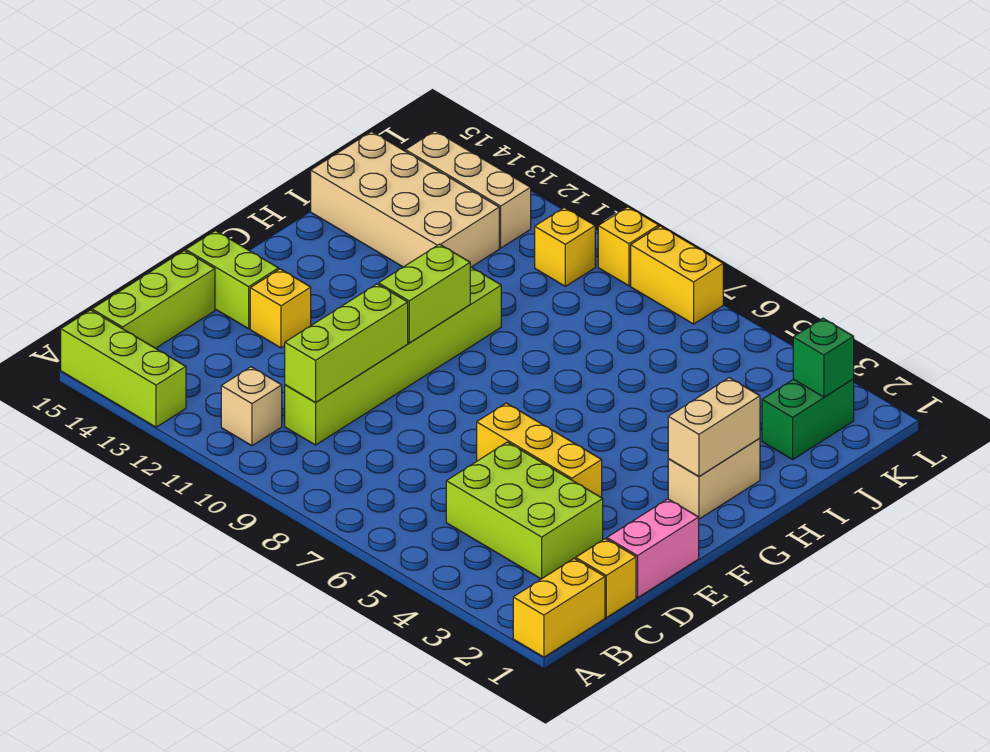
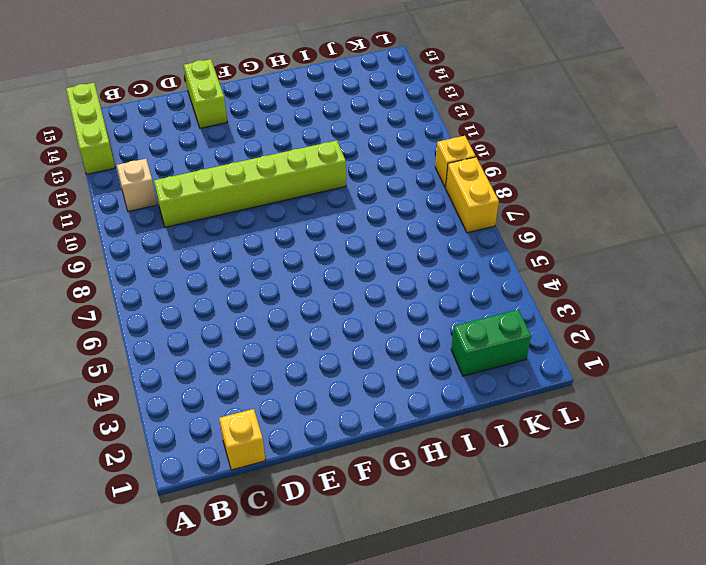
none -> yellow brick A1:B1 level 1
none -> lime brick B15:D15 level 1
none -> lime brick C3:D5 level 1

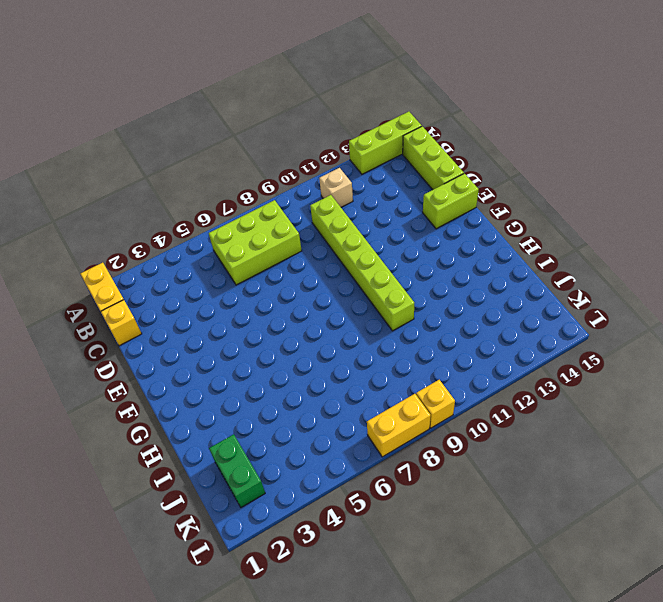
lime brick B6:C8 level 1 -> lime brick C3:D5 level 1
none -> pink brick D1:E1 level 1
none -> yellow brick E4:E6 level 1
none -> yellow brick E13 level 1

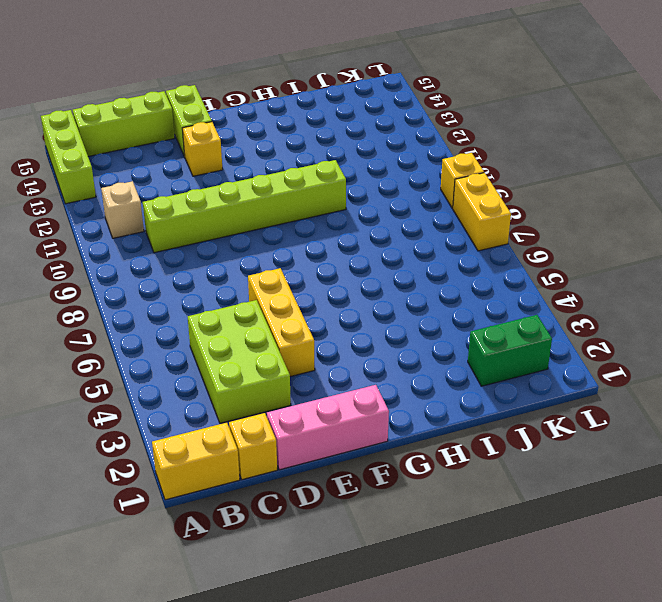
pink brick D1:F1 level 1 -> pink brick D1:E1 level 1
none -> tan brick G2:H2 level 1
none -> tan brick I12:J15 level 1
none -> yellow brick K10 level 1

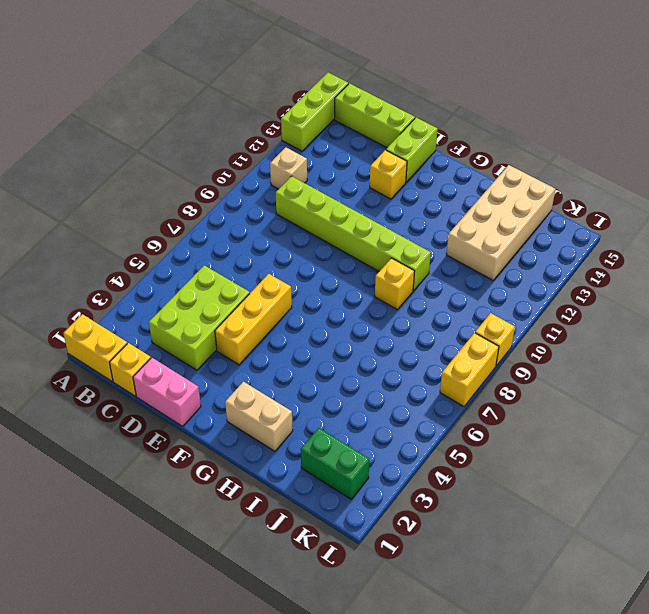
yellow brick H9 level 1 -> yellow brick K10 level 1
none -> tan brick K12:K14 level 1
none -> lime brick C10:E10 level 2
none -> lime brick F10:G10 level 2

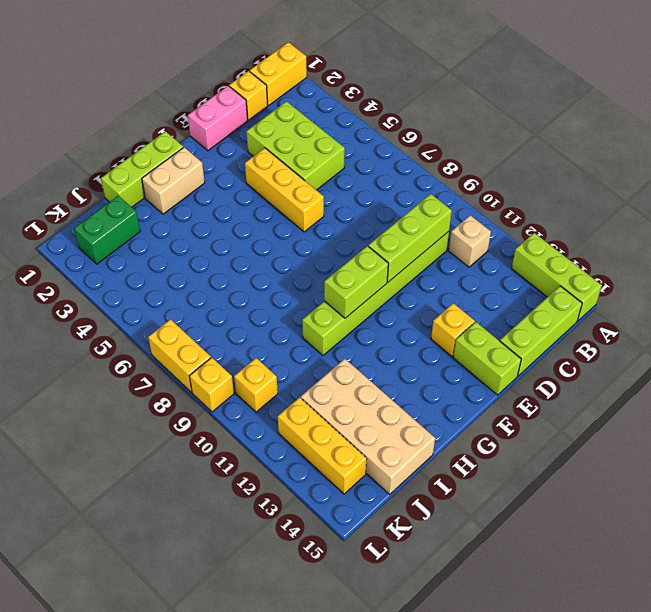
lime brick G1:I1 level 1 -> none
yellow brick K12:K14 level 1 -> tan brick K12:K14 level 1
none -> tan brick G2:H2 level 2
none -> green brick K2 level 2

